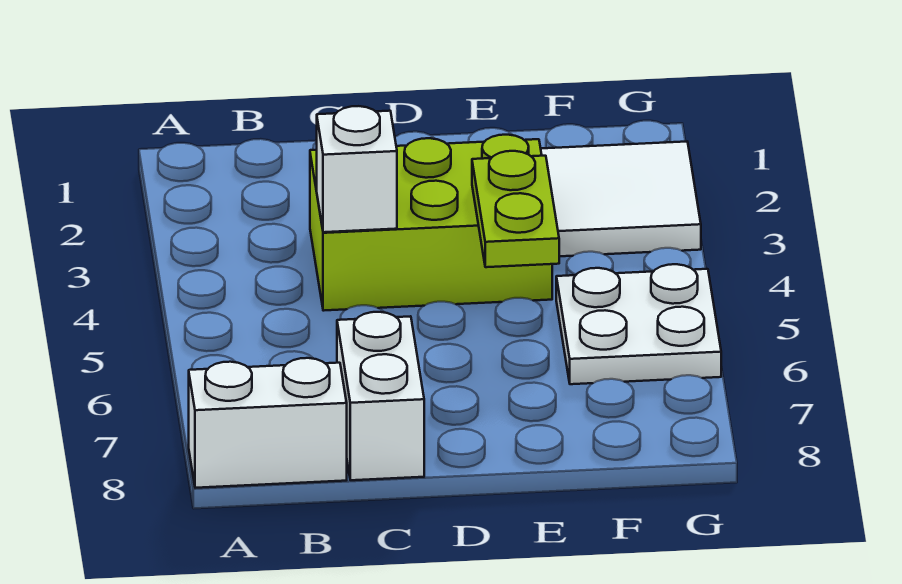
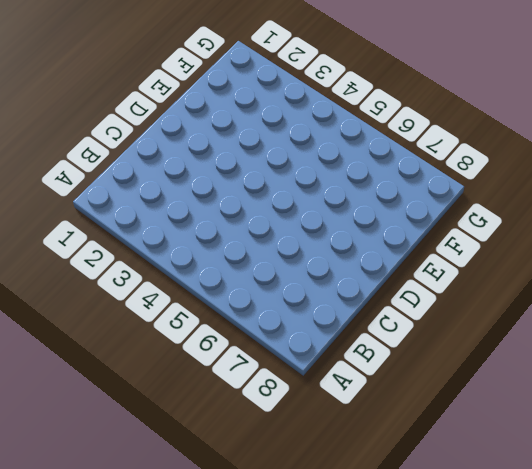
none -> white brick A8:B8 level 1
none -> lime brick C3:E4 level 1

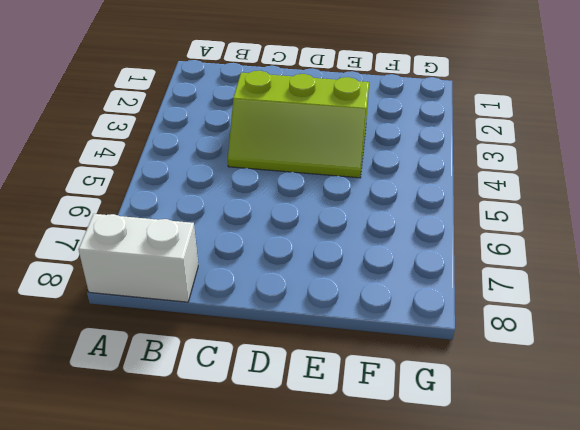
lime slope C3:E4 level 1 top 3 -> lime brick C3:E4 level 1
none -> white brick C7:C8 level 1
none -> white tile F2:G3 level 1

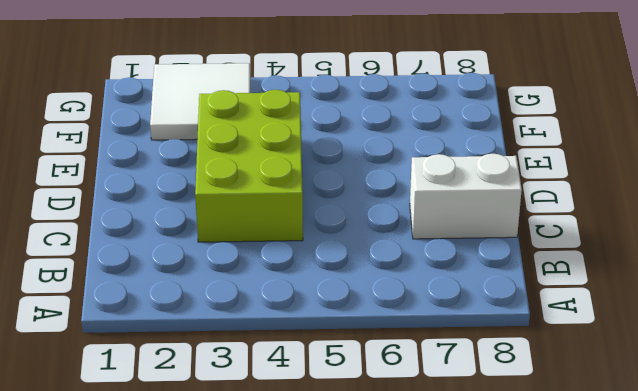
none -> white brick A8:B8 level 1
none -> white plate F5:G6 level 1

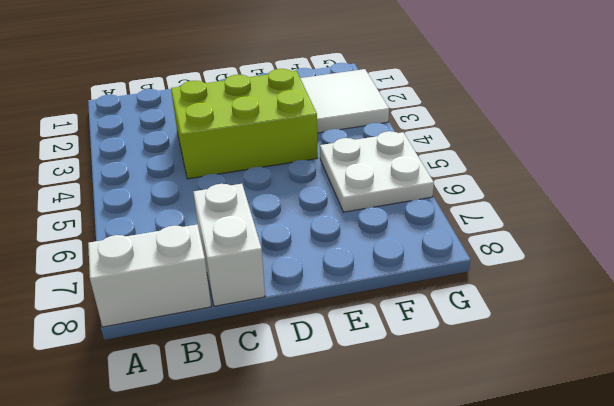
none -> white brick C4 level 2
none -> lime plate E4:E5 level 2

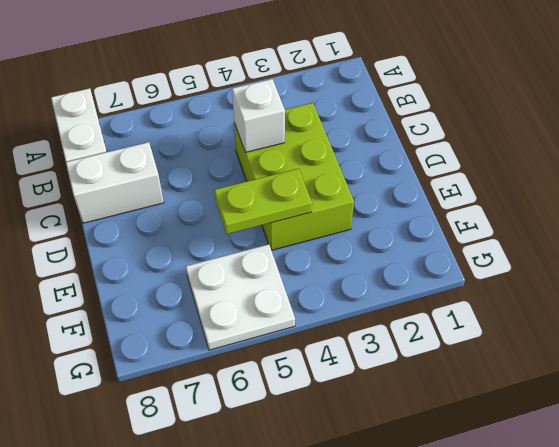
none -> white tile F2:G3 level 1

